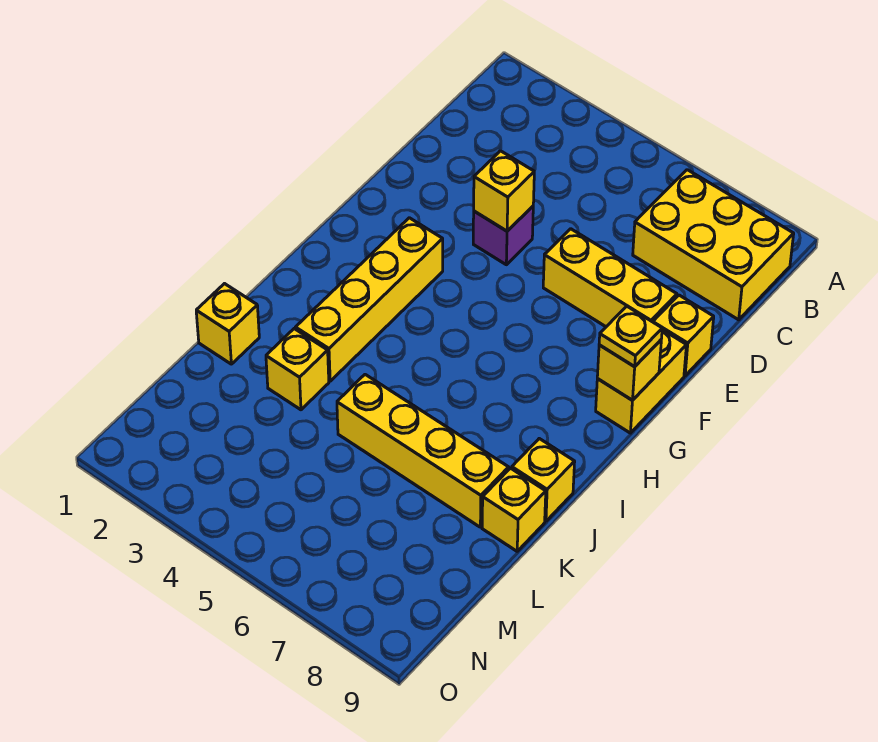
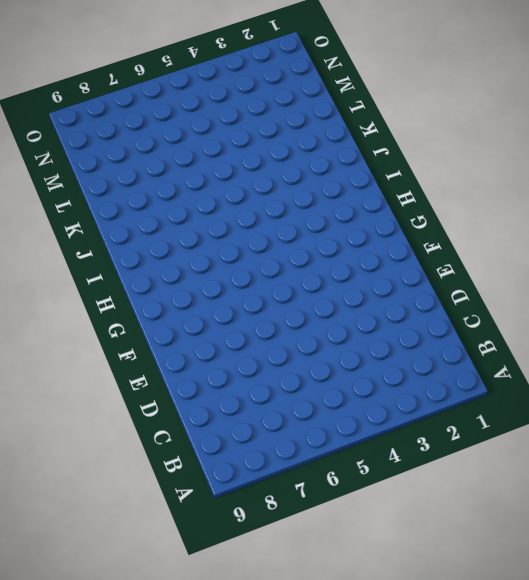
none -> yellow brick B7:C9 level 1
none -> purple brick E4 level 1
none -> yellow brick E6:E8 level 1

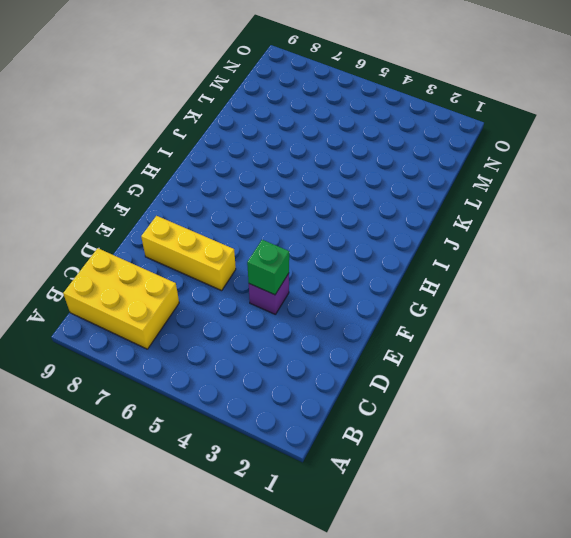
green brick E4 level 2 -> yellow brick E4 level 2
none -> yellow brick E9 level 1
none -> yellow brick F9:G9 level 1
none -> yellow brick G3:J3 level 1

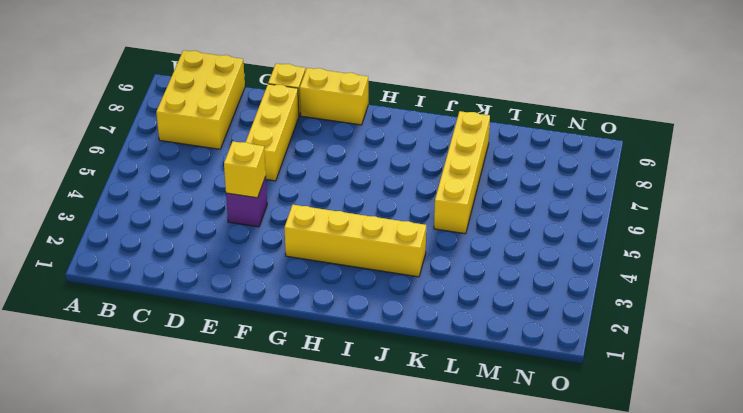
none -> yellow brick J9 level 1
none -> yellow brick K1 level 1
none -> yellow brick K3 level 1

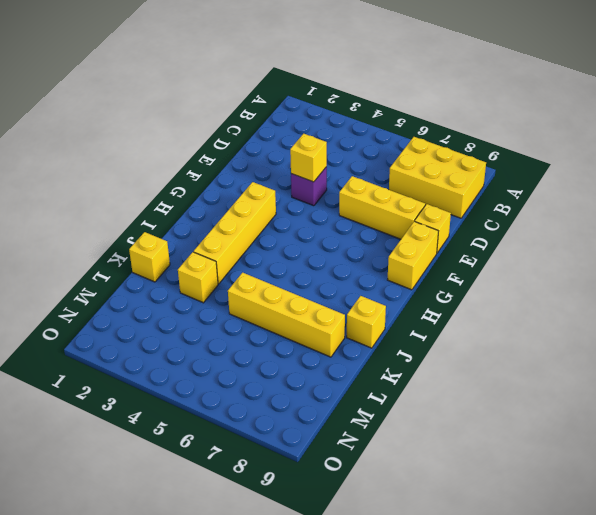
none -> yellow brick K9 level 1
none -> yellow brick G9 level 2
none -> yellow plate G9 level 3

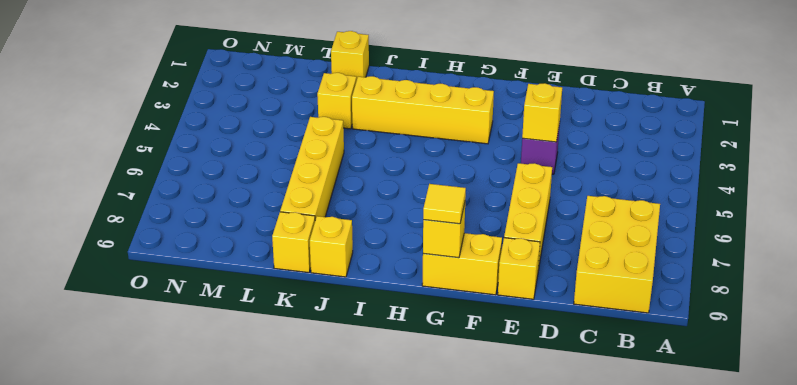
yellow tile G9 level 3 -> yellow plate G9 level 3

